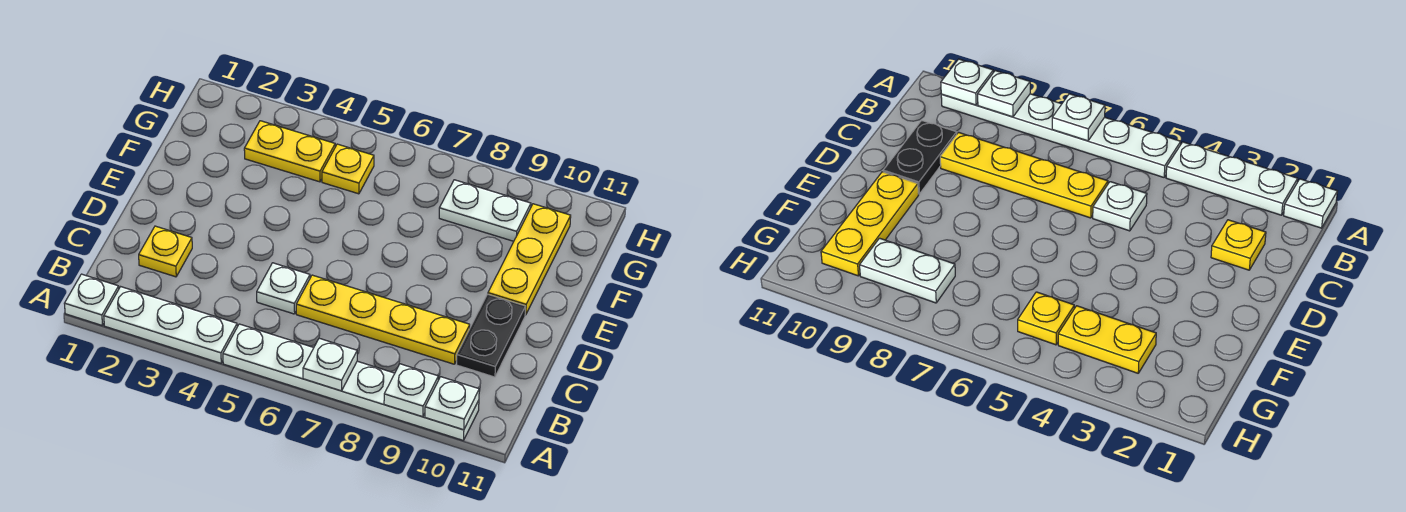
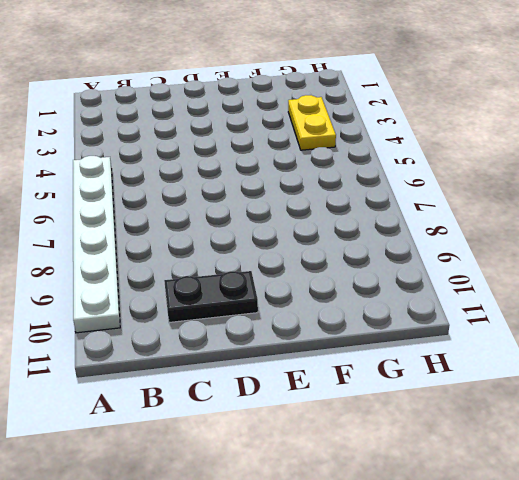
none -> white plate A1 level 1
none -> white plate A2:A4 level 1
none -> yellow plate C2 level 1

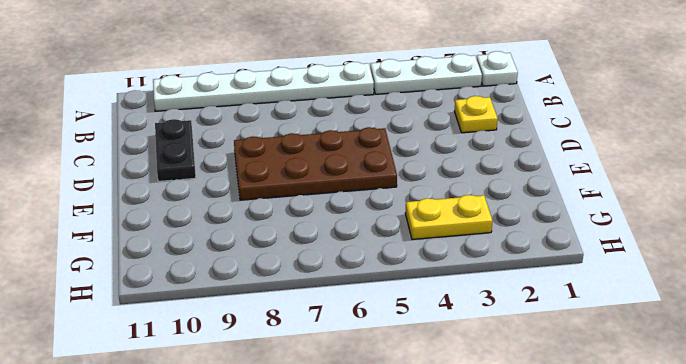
brown plate D5:E8 level 1 -> none
none -> white plate C5 level 1
none -> yellow plate C6:C9 level 1
none -> yellow plate E10:G10 level 1

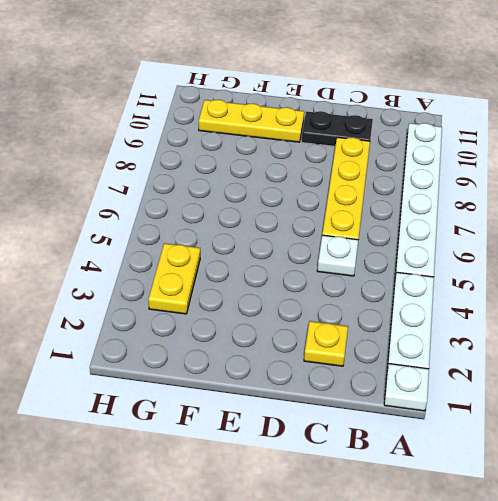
none -> yellow plate G5 level 1
none -> white plate G8:G9 level 1
none -> white plate A7 level 2

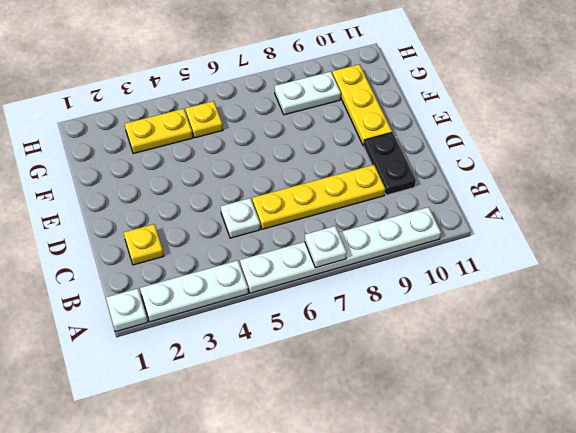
none -> white plate A9 level 2
none -> white plate A10 level 2

